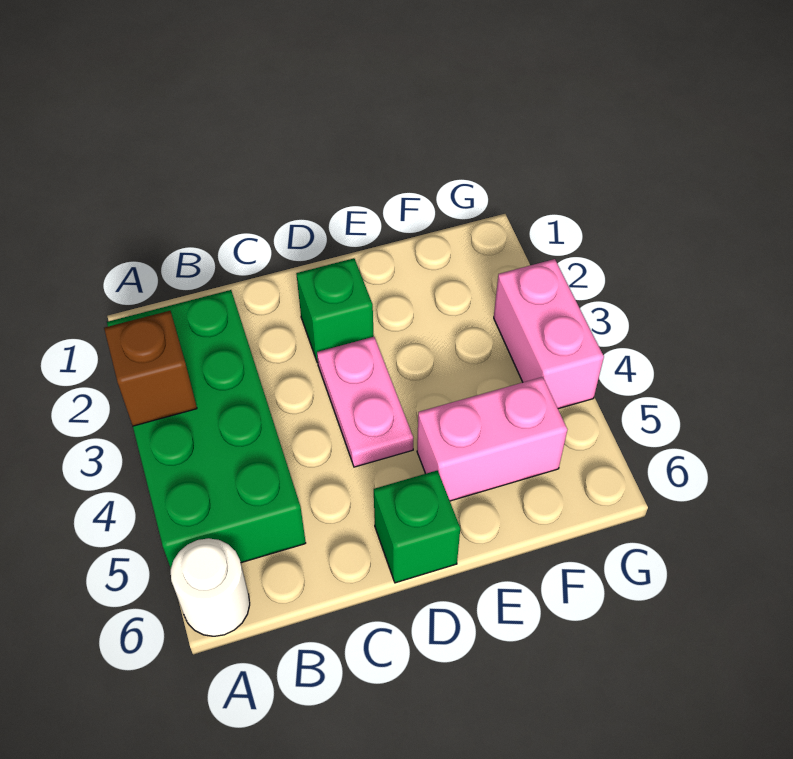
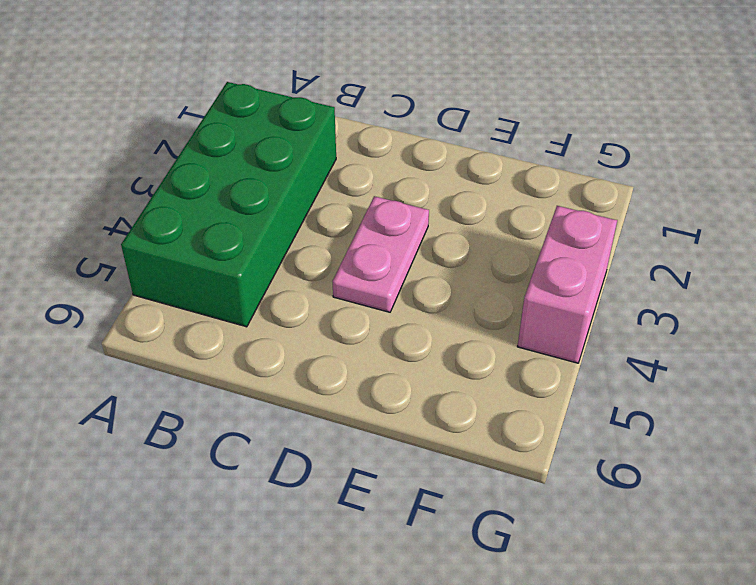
none -> white round brick A6 level 1
none -> green brick D2 level 1

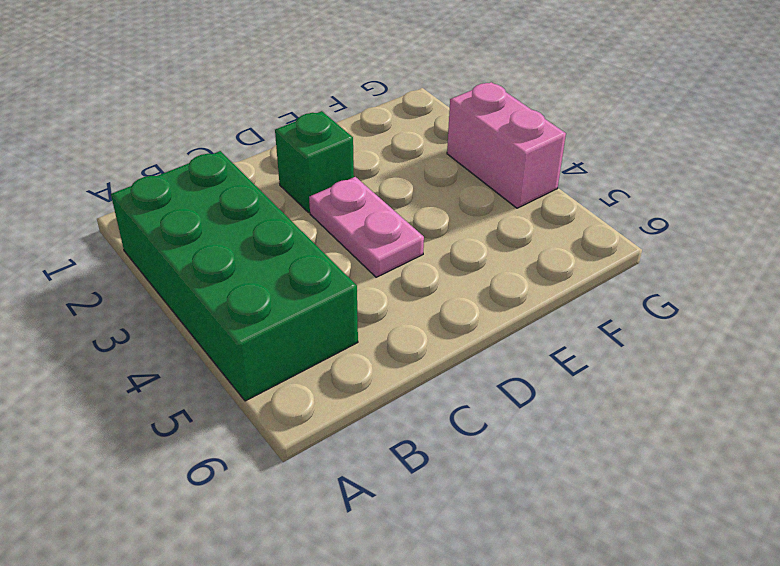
none -> white round brick A6 level 1
none -> green brick D6 level 1

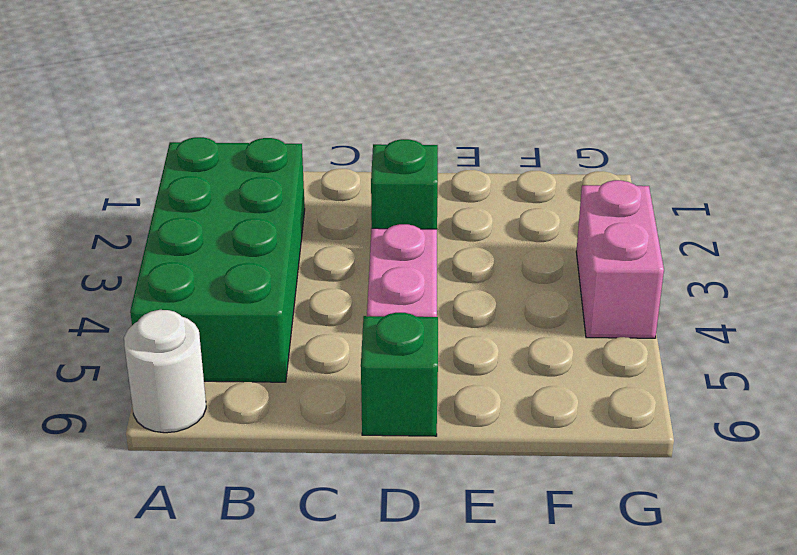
none -> pink brick E5:F5 level 1
none -> brown brick A3 level 2

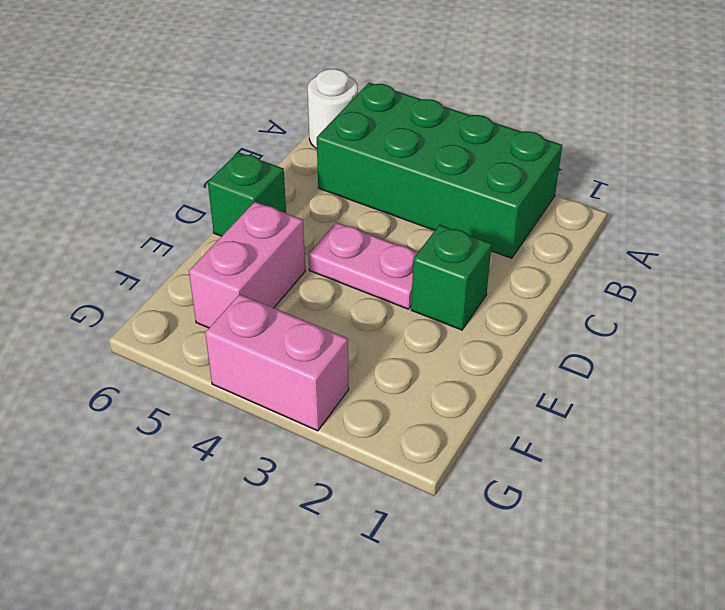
none -> brown brick A3 level 2

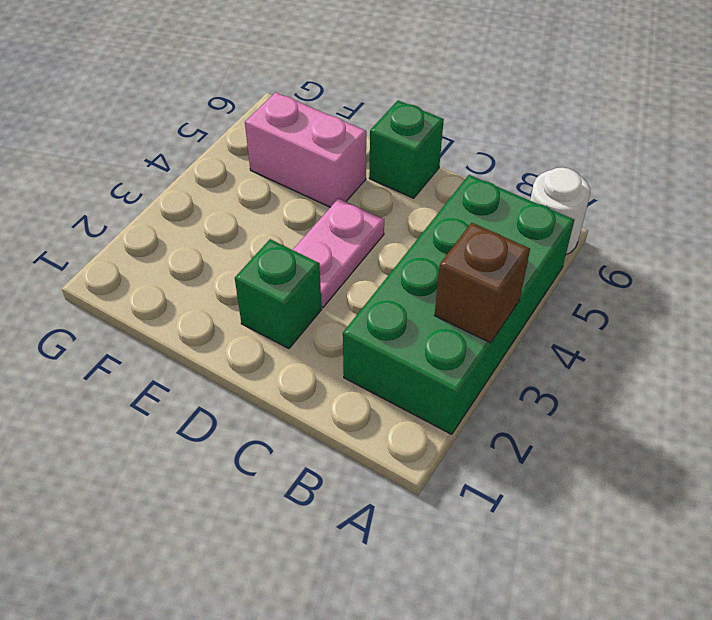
none -> pink brick G3:G4 level 1

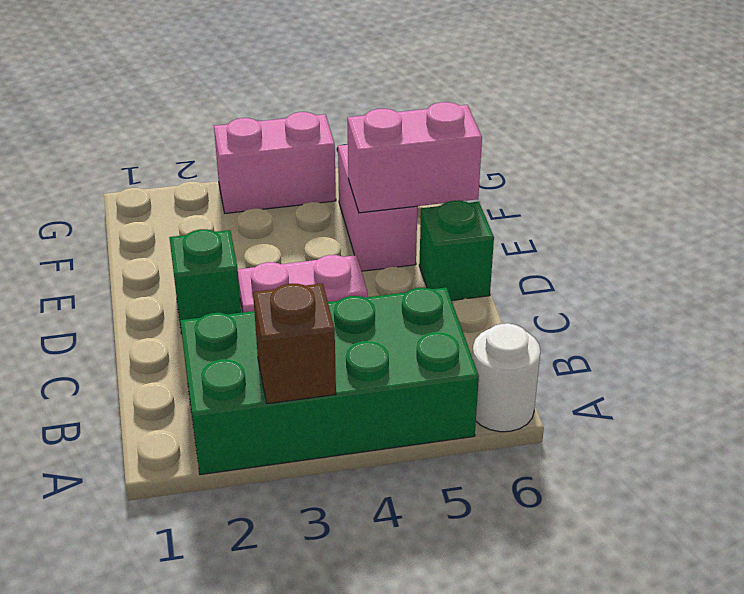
pink brick E5:E6 level 2 -> none

